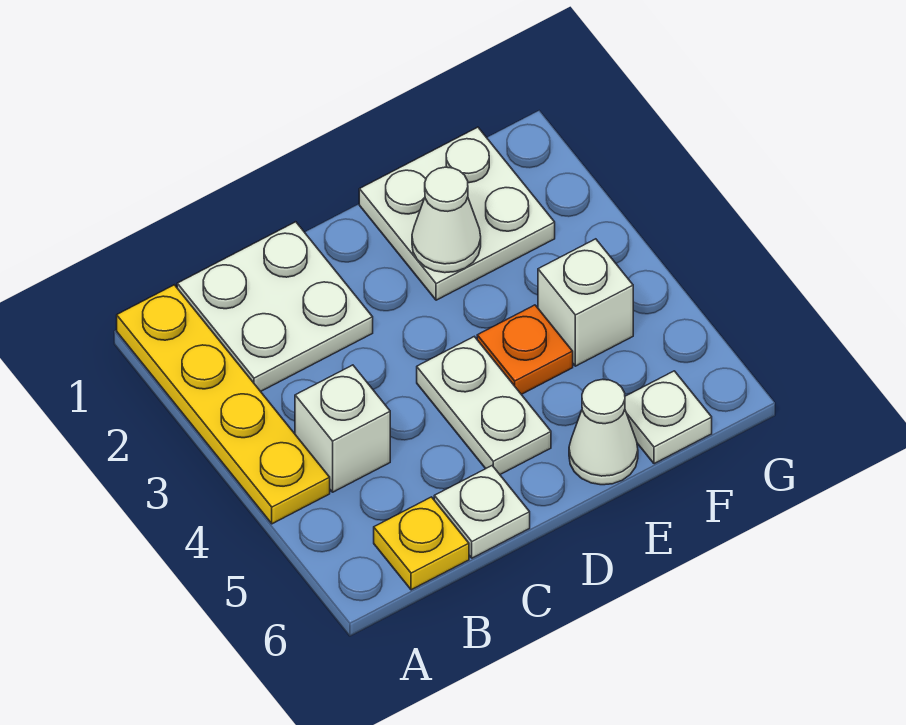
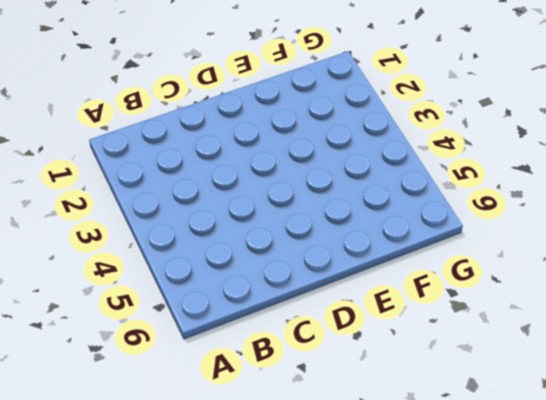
none -> yellow plate A1:A4 level 1
none -> white plate B1:C2 level 1
none -> white brick B4 level 1

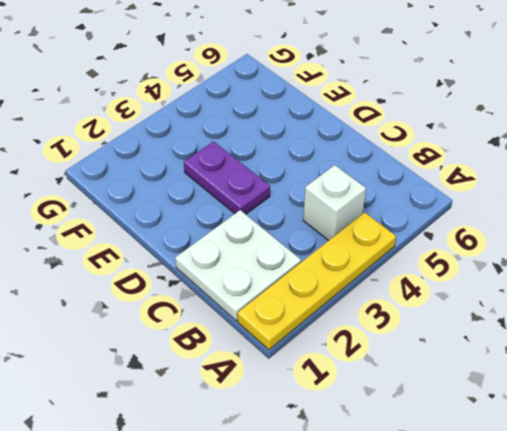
purple plate D3:E3 level 1 -> none
none -> yellow plate B6 level 1
none -> white plate C6 level 1
none -> white plate D4:D5 level 1

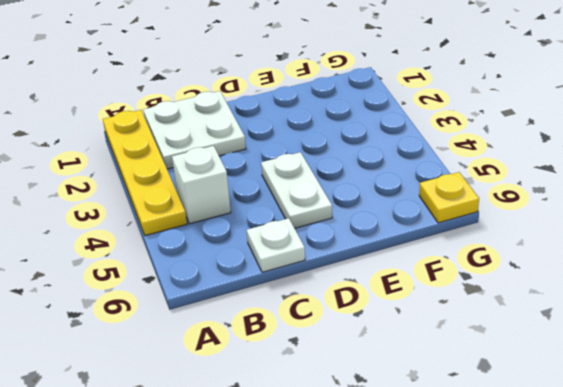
yellow plate G6 level 1 -> yellow plate B6 level 1
none -> white plate E1:F2 level 1
none -> orange plate E4 level 1
none -> white cone E6 level 1

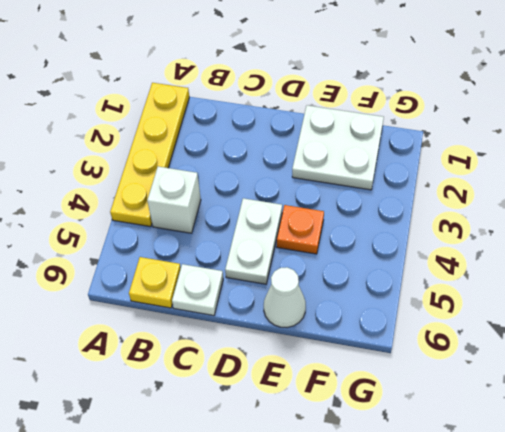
none -> white plate B1:C2 level 1
none -> white brick F4 level 1
none -> white plate F6 level 1

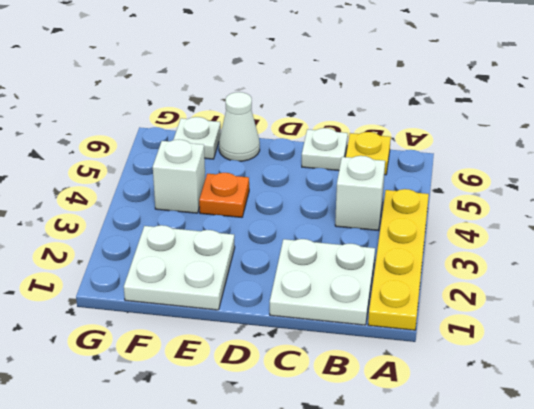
none -> white plate D4:D5 level 1
none -> white cone E2 level 2

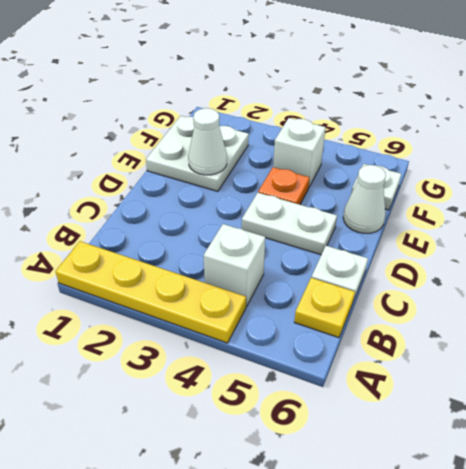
none -> white plate B1:C2 level 1

